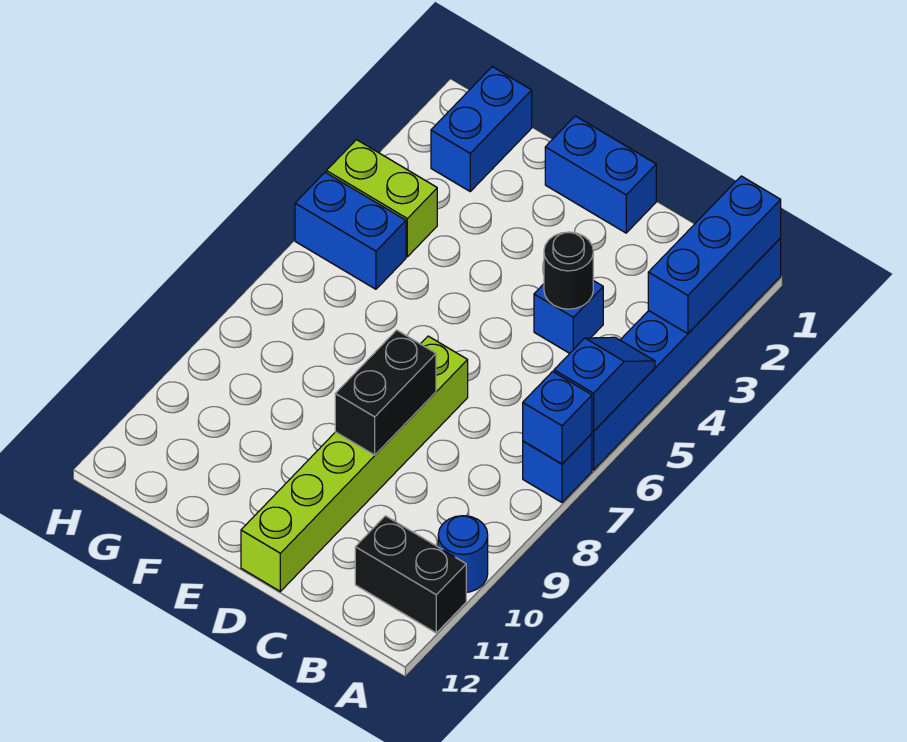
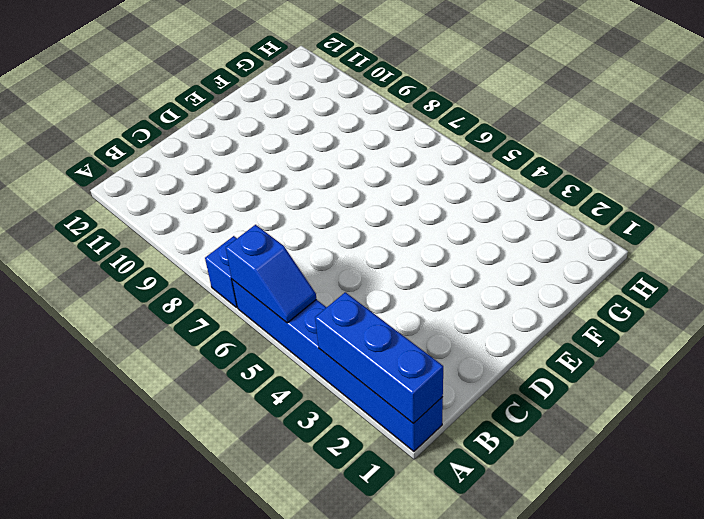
none -> blue round brick A10 level 1
none -> black brick A11:B11 level 1
none -> blue brick C4 level 1

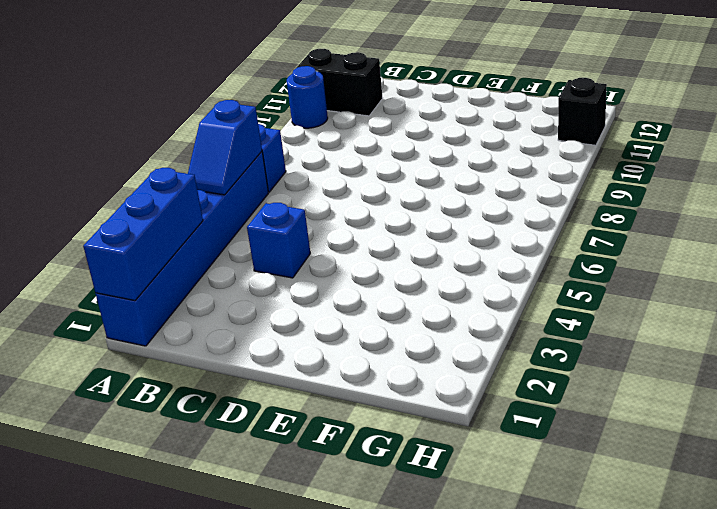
black brick H11 level 1 -> none
none -> blue brick D1:E1 level 1
none -> lime brick D7:D12 level 1
none -> blue brick G1:G2 level 1

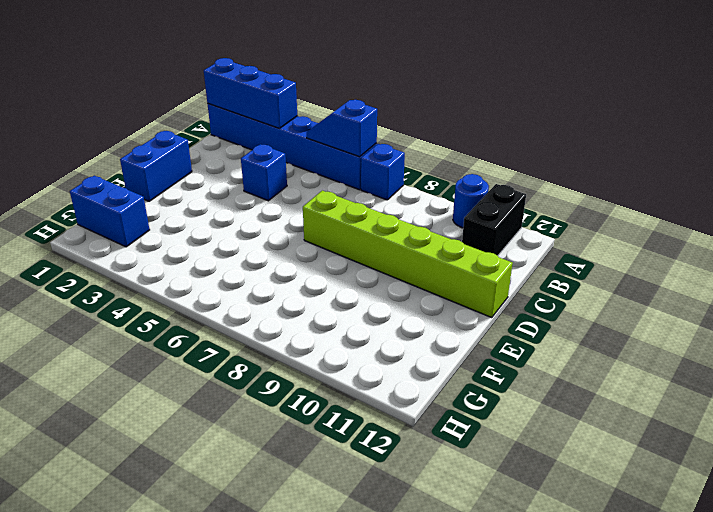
none -> lime brick G4:H4 level 1
none -> blue brick G5:H5 level 1
none -> blue brick A7 level 2

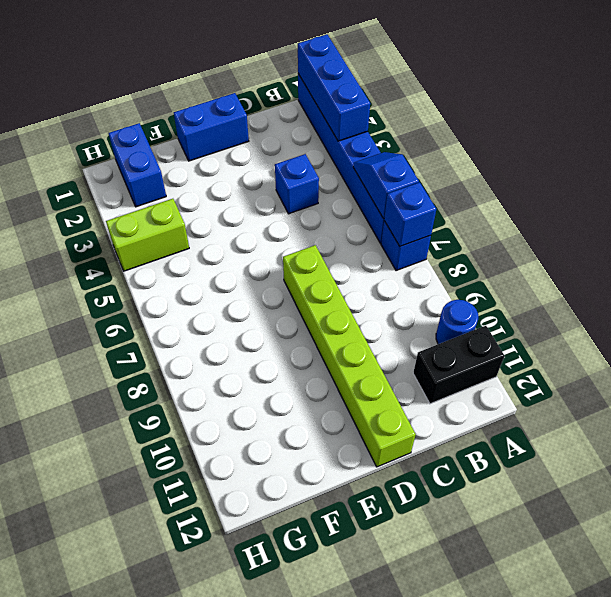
none -> blue brick G5:H5 level 1
none -> black round brick C4 level 2
none -> black brick D8:D9 level 2

